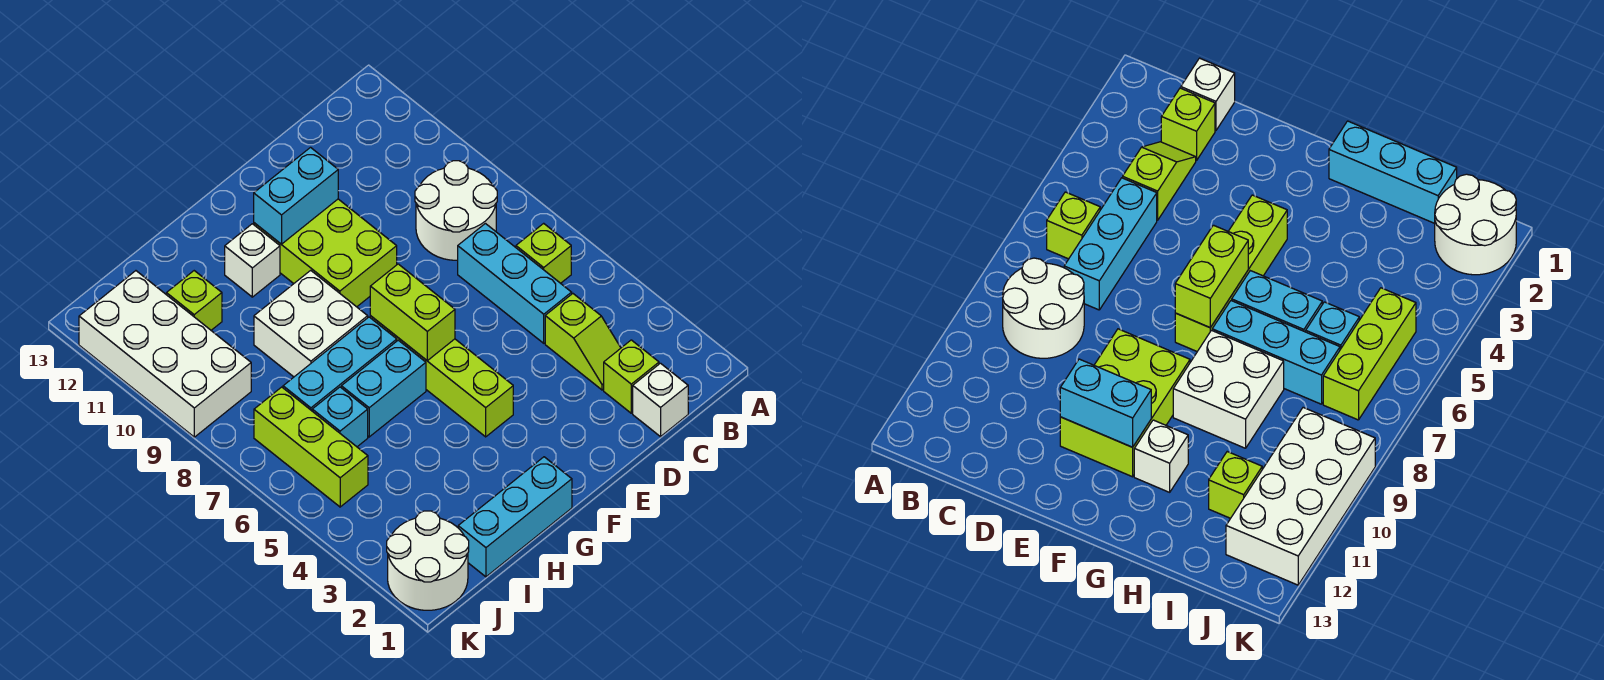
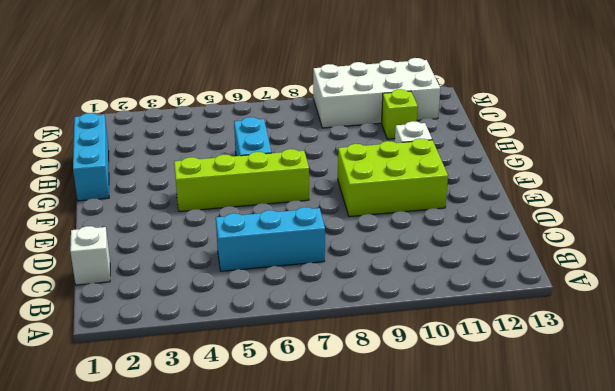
none -> lime brick B6 level 1
none -> white round brick B8:C9 level 1
none -> lime brick C2 level 1

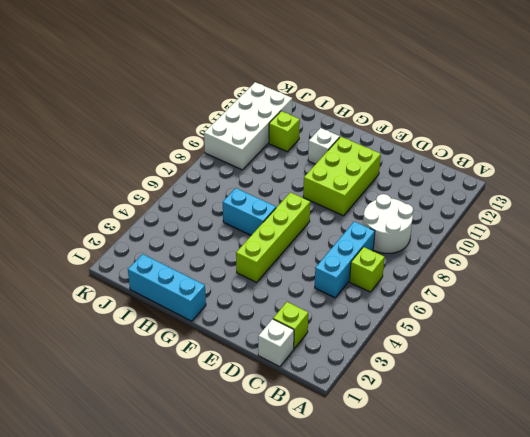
none -> lime slope C3:C4 level 1 top 4
none -> cyan brick G7:I7 level 1
none -> white brick G8:H9 level 1

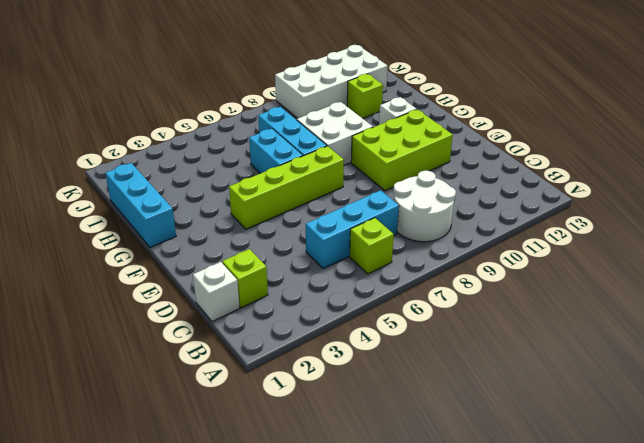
none -> lime slope C3:C4 level 1 top 4
none -> cyan brick I6 level 1
none -> white round brick J1:K2 level 1

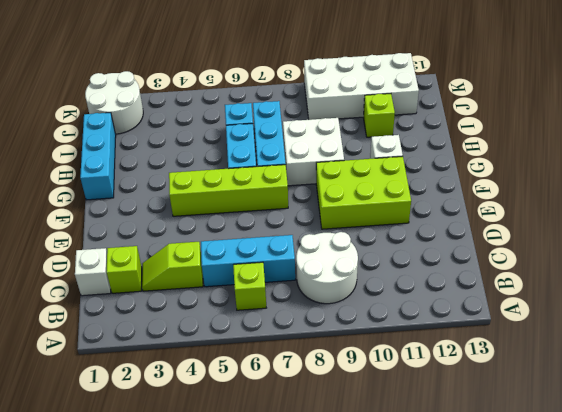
none -> lime brick J5:J7 level 1
none -> cyan brick E11:F11 level 2
none -> lime brick F6:F7 level 2

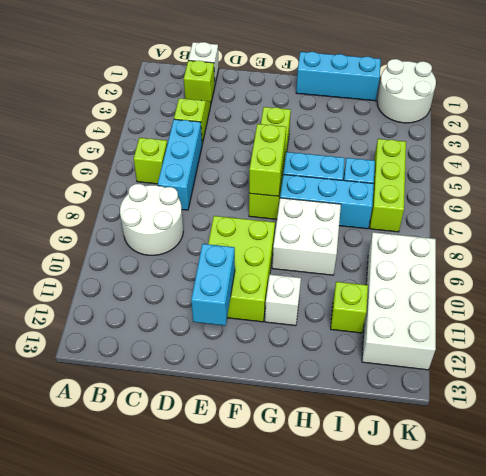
cyan brick E11:E12 level 2 -> cyan brick E11:F11 level 2

